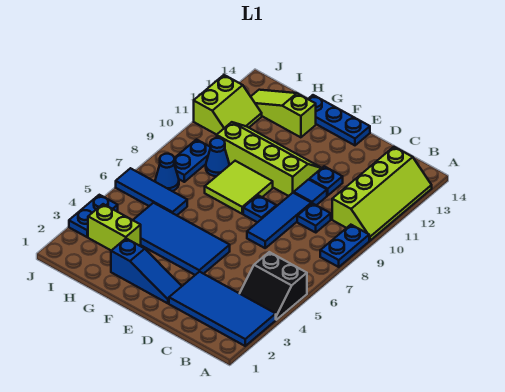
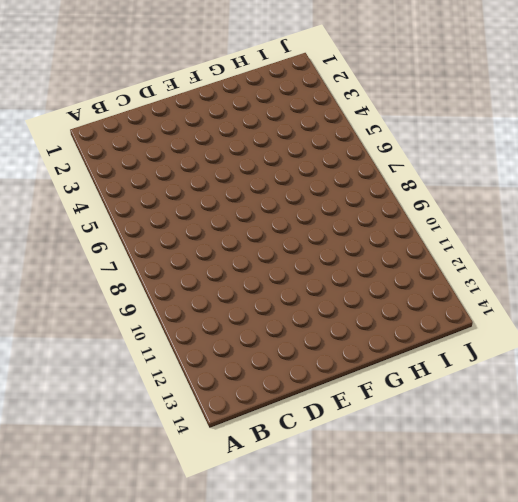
none -> blue tile A2:D3 level 1
none -> black slope A4:B5 level 1 top 5
none -> blue plate A8:A9 level 1

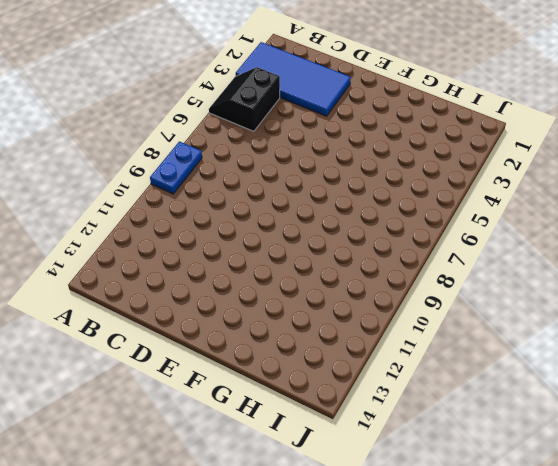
black slope A4:B5 level 1 top B -> black slope A4:B5 level 1 top 5
none -> lime slope A10:B13 level 1 top B
none -> blue plate C9 level 1
none -> blue tile D7:D9 level 1

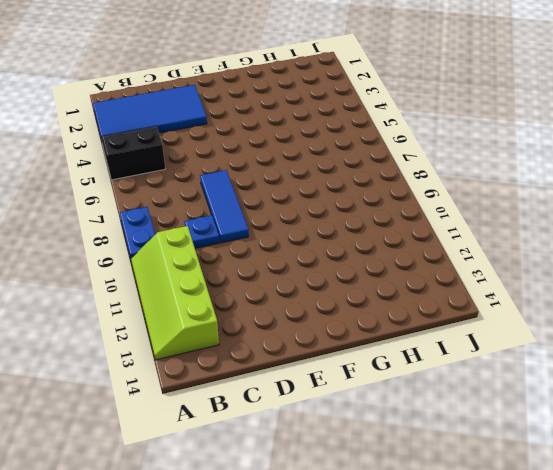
none -> blue tile D10 level 1
none -> blue plate D11 level 1
none -> blue slope E2:G2 level 1 top G

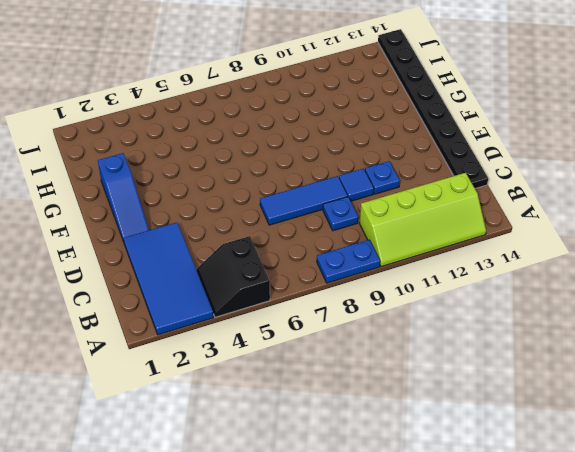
black plate C14:J14 level 1 -> blue plate E14:G14 level 1
none -> blue tile E4:H5 level 1
none -> blue plate E8 level 1
none -> lime slope E10:H11 level 1 top 10

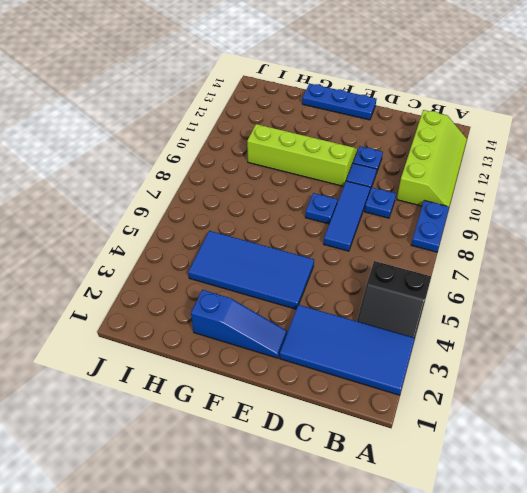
none -> lime tile F8:G9 level 1
none -> lime slope G13:I13 level 1 top G
none -> lime brick H3:I3 level 1

